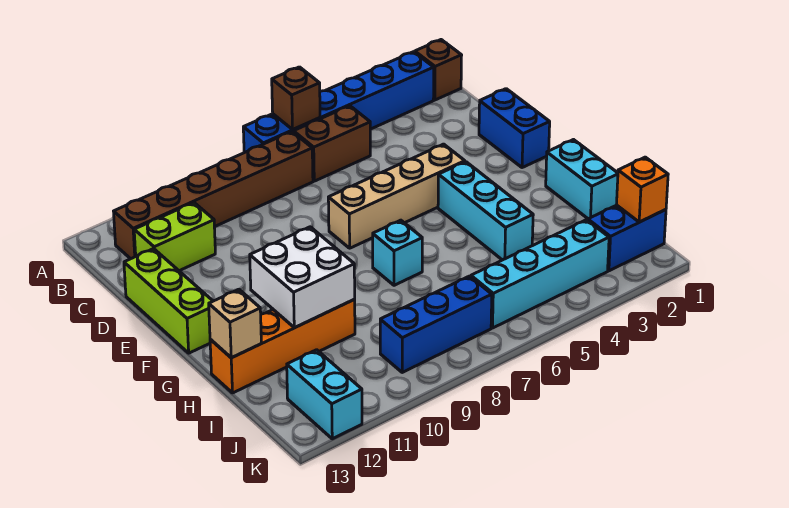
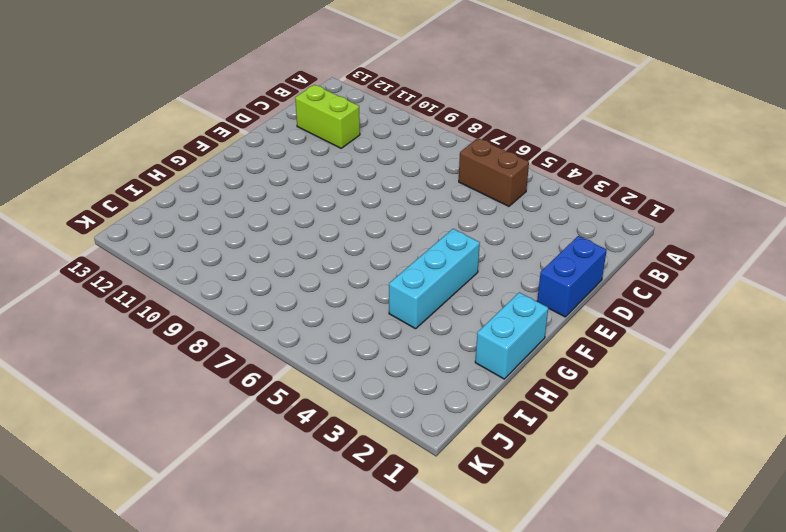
none -> brown brick A1 level 1
none -> blue brick A2:A7 level 1
none -> brown brick B7:B12 level 1

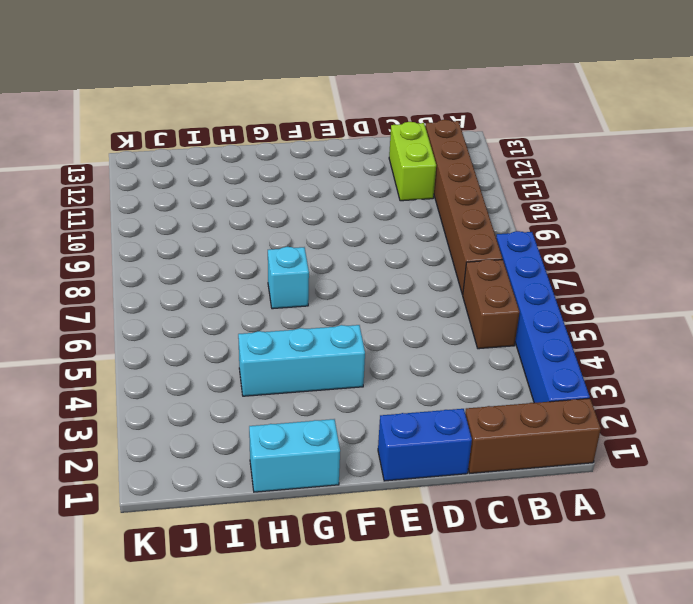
brown brick A1:C1 level 1 -> brown brick A1 level 1
none -> lime brick D13:F13 level 1
none -> tan brick E4:E7 level 1
none -> orange brick H10:H13 level 1

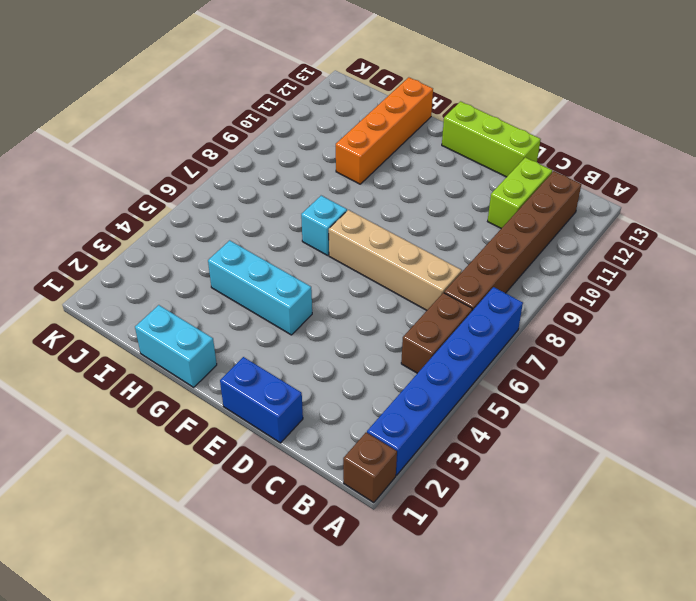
tan brick C7:F7 level 1 -> tan brick E4:E7 level 1
none -> blue brick J1:J2 level 1
none -> cyan brick J3:J6 level 1
none -> blue brick J7:J9 level 1

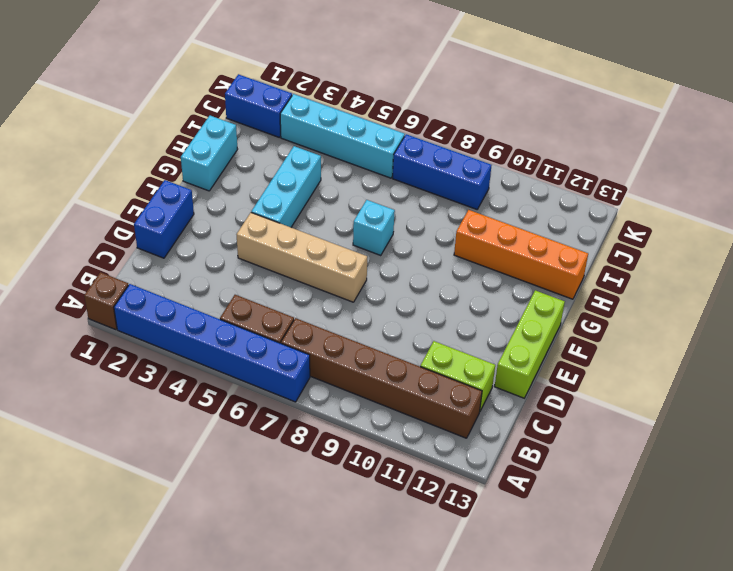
none -> cyan brick J12:K12 level 1
none -> brown brick A6 level 2
none -> white brick G10:H11 level 2

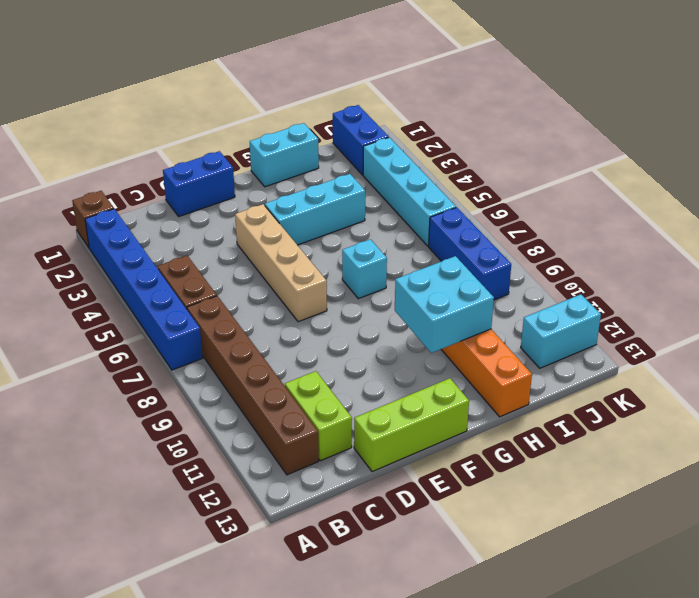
cyan brick G10:H11 level 2 -> white brick G10:H11 level 2
none -> brown brick A6 level 2
none -> tan brick H13 level 2
none -> orange brick J1 level 2

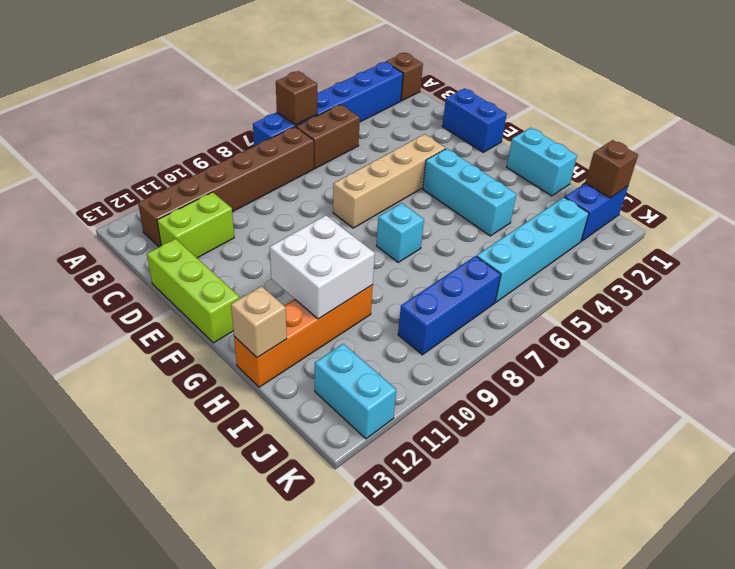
brown brick J1 level 2 -> orange brick J1 level 2

